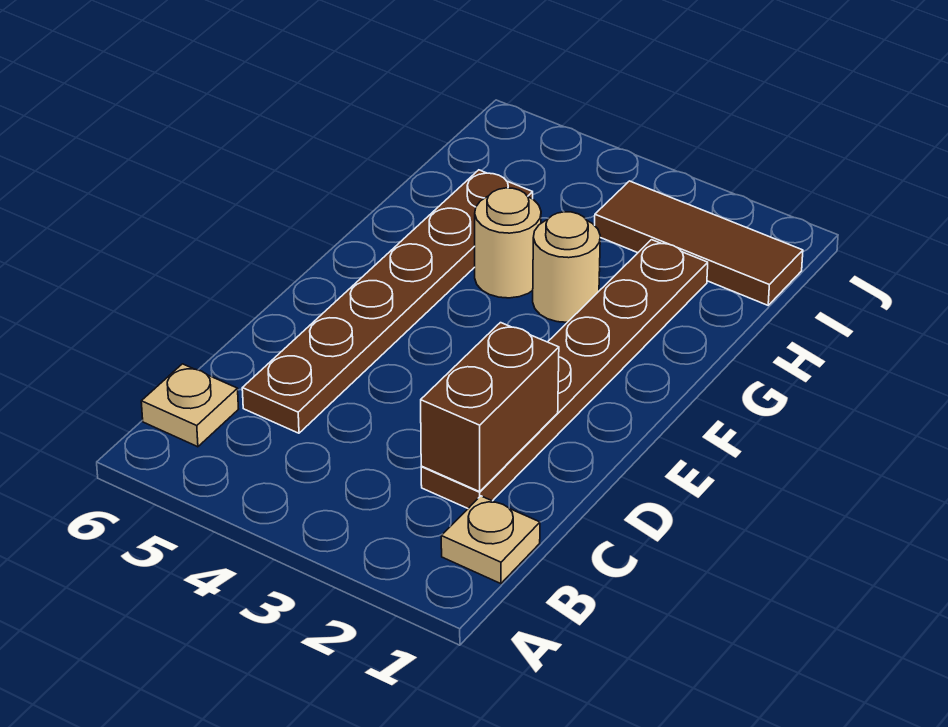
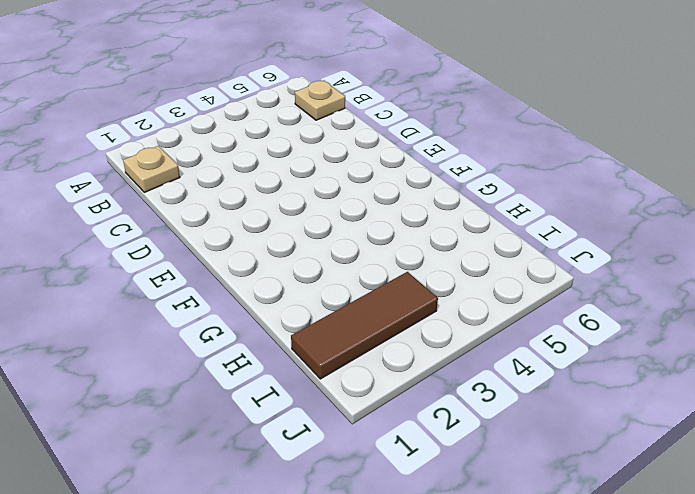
none -> brown plate C2:H2 level 1
none -> brown plate C5:H5 level 1

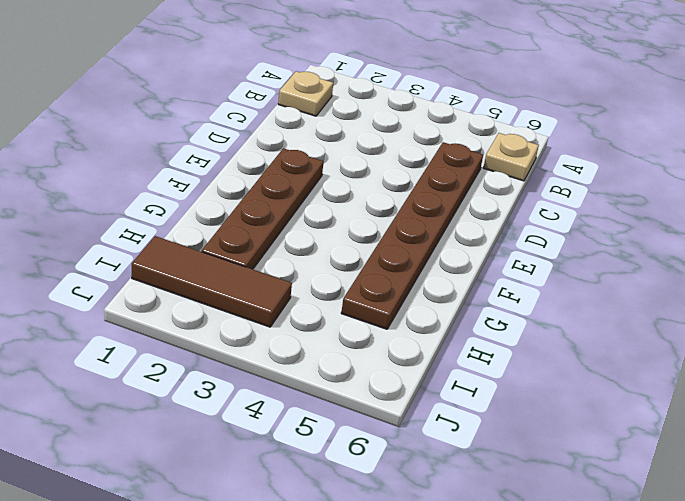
brown plate E2:H2 level 1 -> brown plate C2:H2 level 1
none -> tan round brick G3 level 1
none -> tan round brick G4 level 1

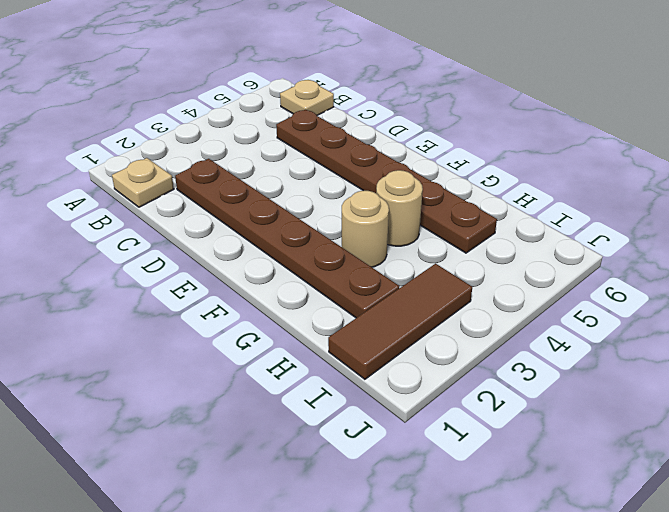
none -> brown brick C2:D2 level 2

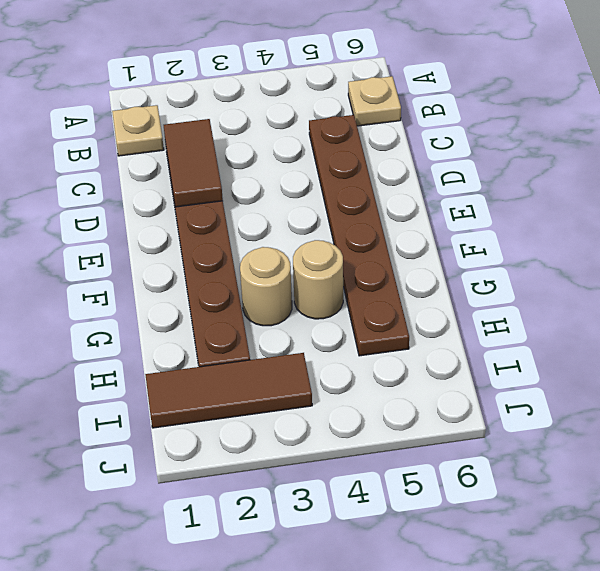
brown tile C2:D2 level 2 -> brown brick C2:D2 level 2

